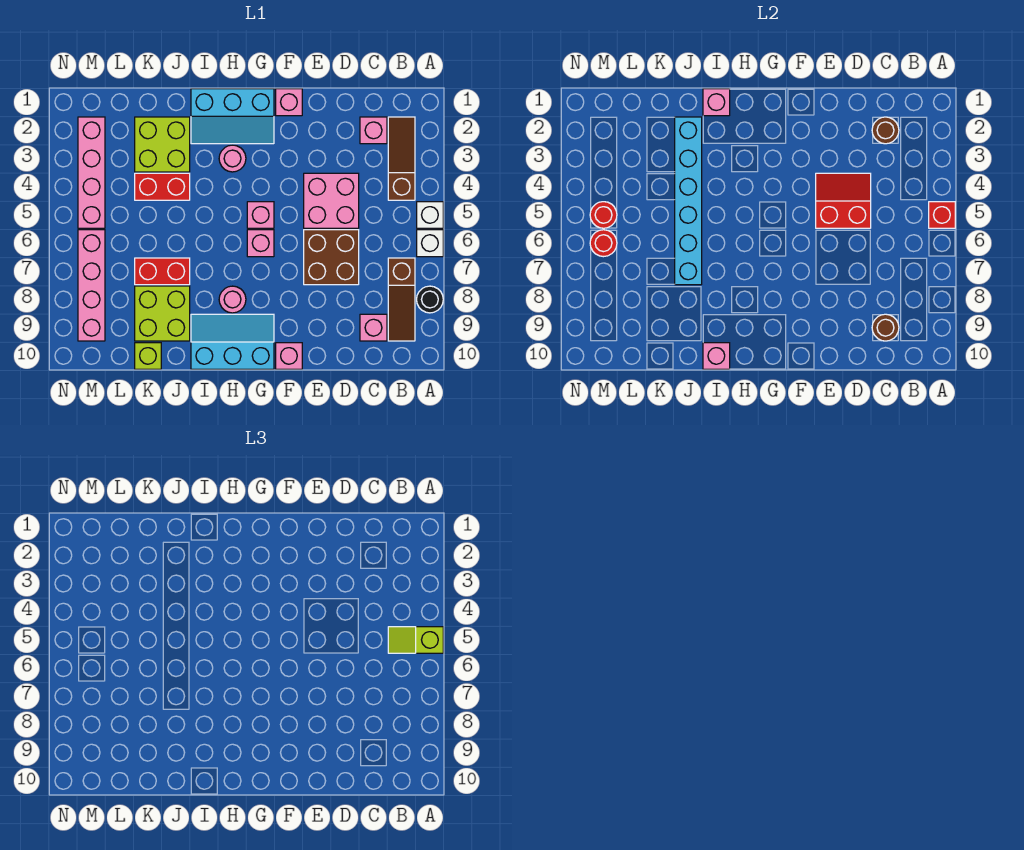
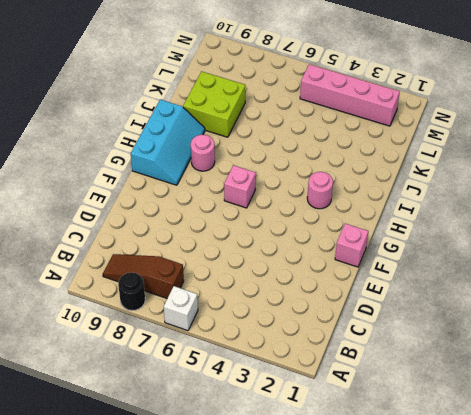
none -> white brick A5 level 1
none -> brown slope B2:B4 level 1 top 4
none -> pink brick C2 level 1
none -> pink brick C9 level 1

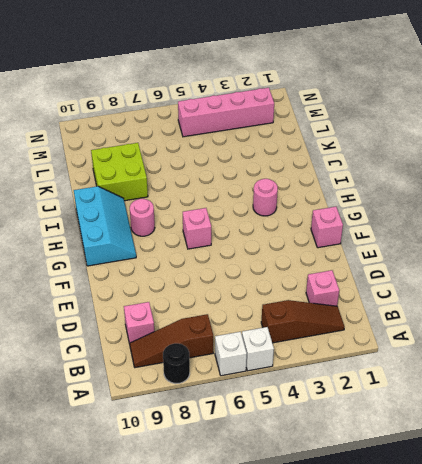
none -> pink brick D4:E5 level 1
none -> brown brick D6:E7 level 1
none -> pink brick F10 level 1
none -> cyan slope G1:I2 level 1 top 1

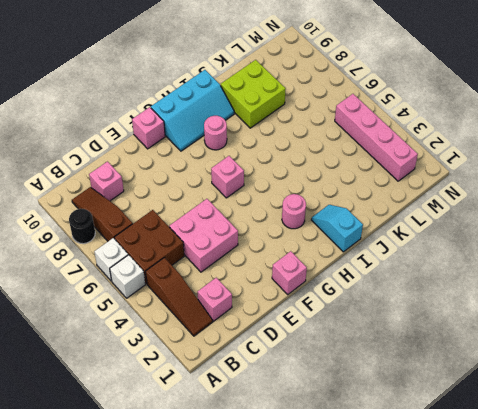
brown brick B5:C6 level 1 -> brown brick D6:E7 level 1
cyan slope I1:I2 level 1 top 1 -> cyan slope G1:I2 level 1 top 1
none -> pink brick G5 level 1
none -> lime brick J2:K3 level 1
none -> red brick J4:K4 level 1
none -> red brick J7:K7 level 1

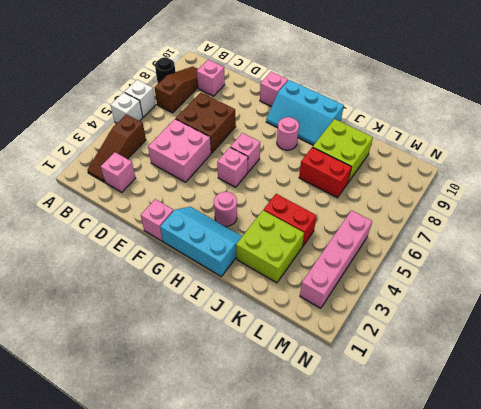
none -> lime brick K10 level 1
none -> pink brick M6:M9 level 1
none -> red brick A5 level 2
none -> brown round brick C2 level 2

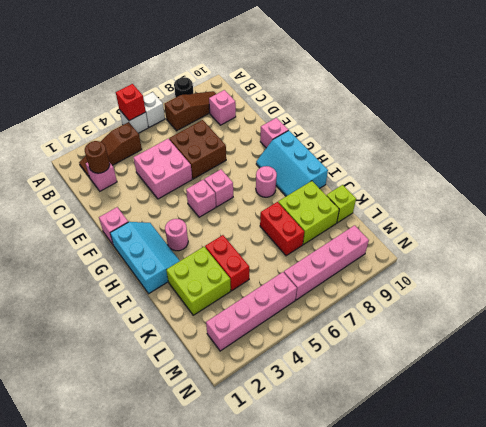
none -> brown round brick C9 level 2
none -> red slope D4:E5 level 2 top 5
none -> pink brick I1 level 2
none -> pink brick I10 level 2

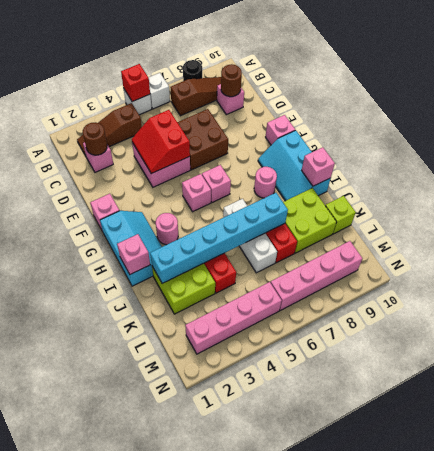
white brick I6:K6 level 1 -> none
none -> red round brick M5 level 2
none -> red round brick M6 level 2
none -> lime slope A5:B5 level 3 top A

